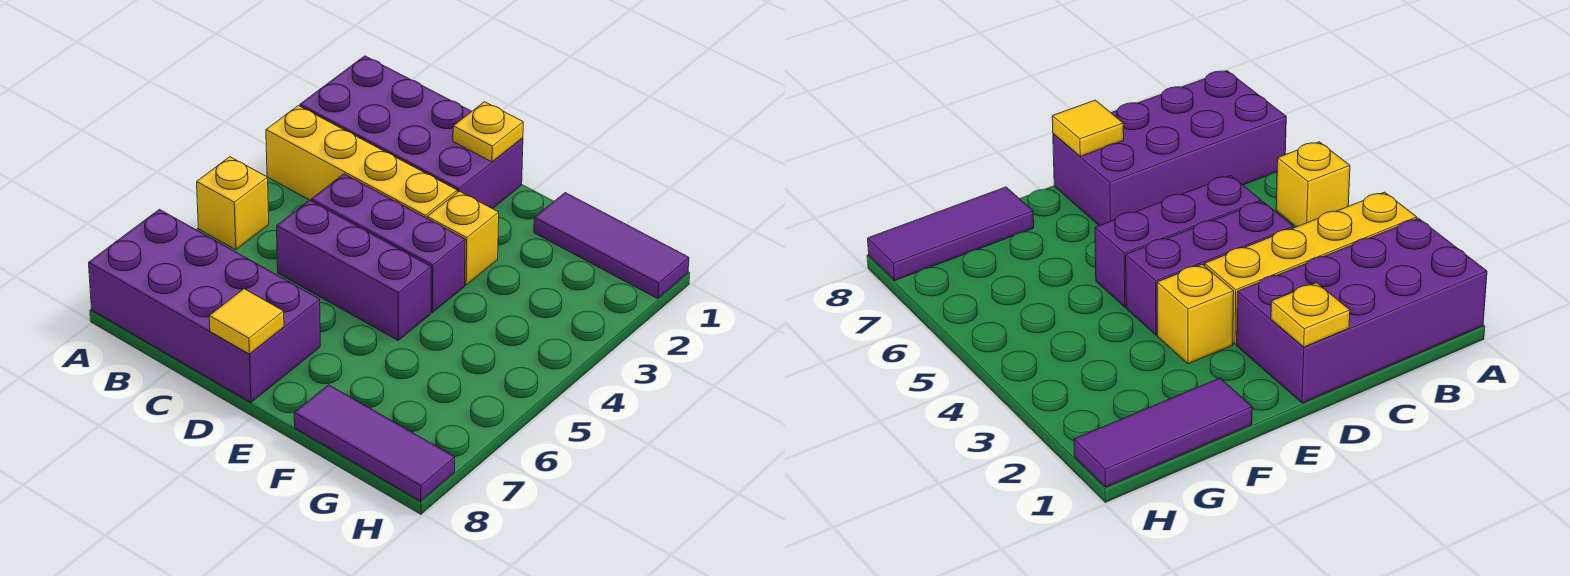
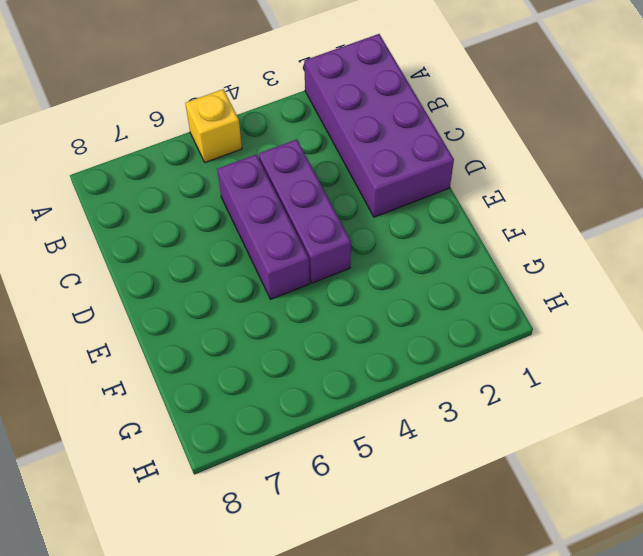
none -> yellow brick A3:D3 level 1
none -> purple brick A7:D8 level 1

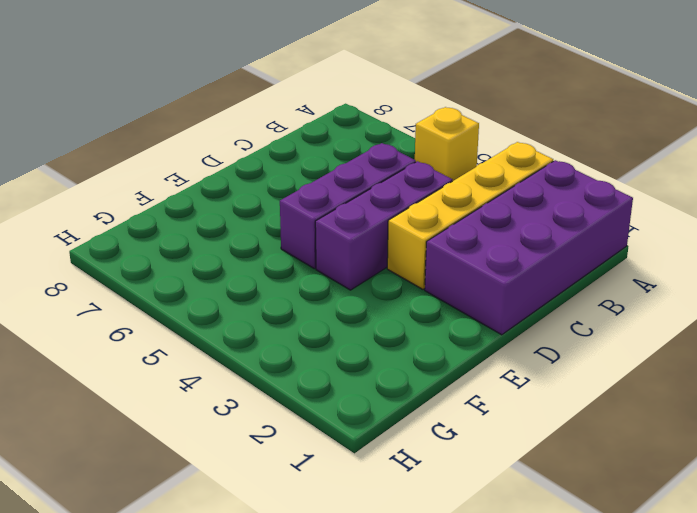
none -> purple brick A7:D8 level 1
none -> yellow brick E3 level 1

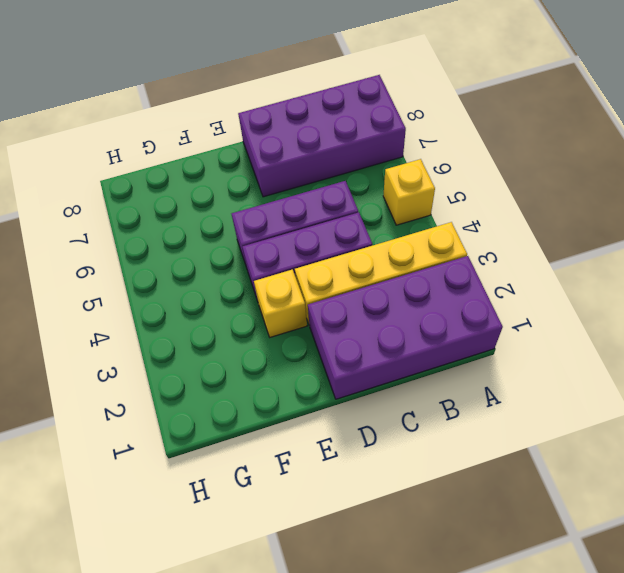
none -> purple tile F1:H1 level 1
none -> purple tile F8:H8 level 1

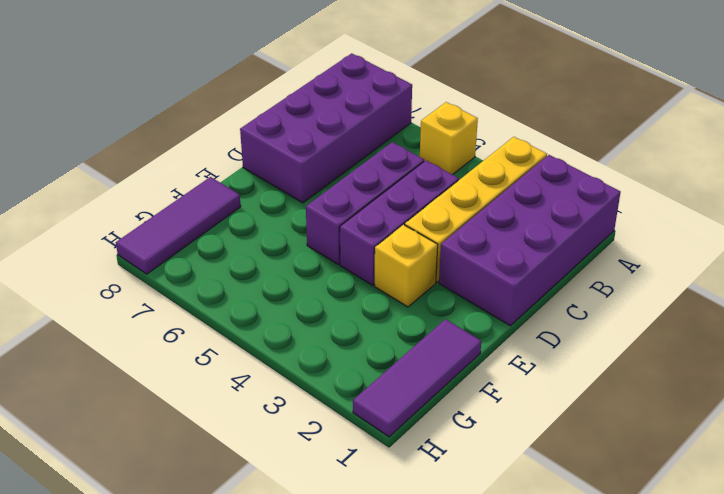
none -> yellow plate D1 level 2
none -> yellow tile D8 level 2

